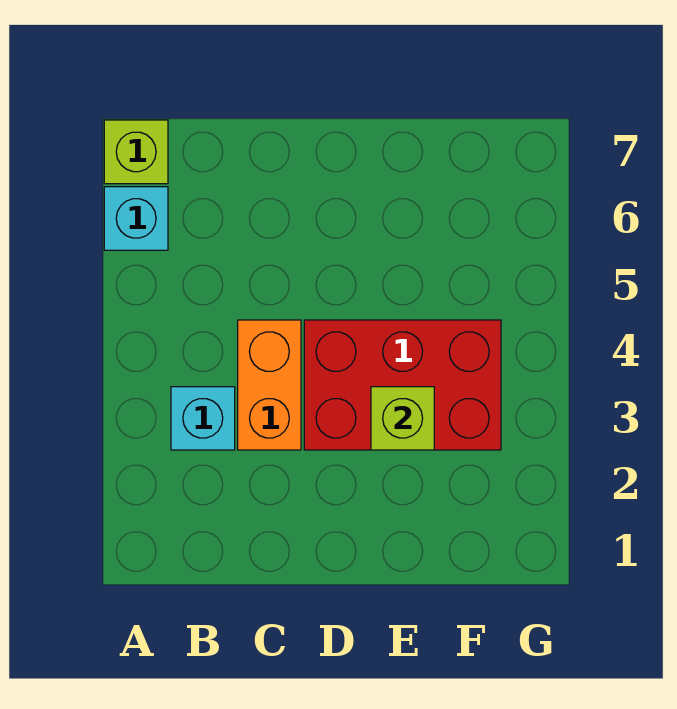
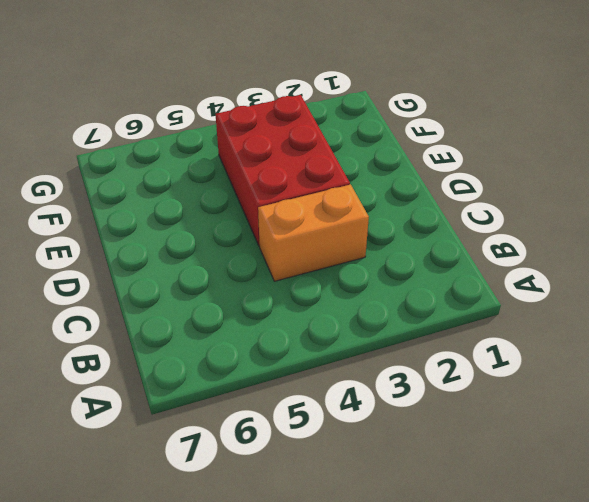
none -> cyan brick A6 level 1
none -> lime brick A7 level 1

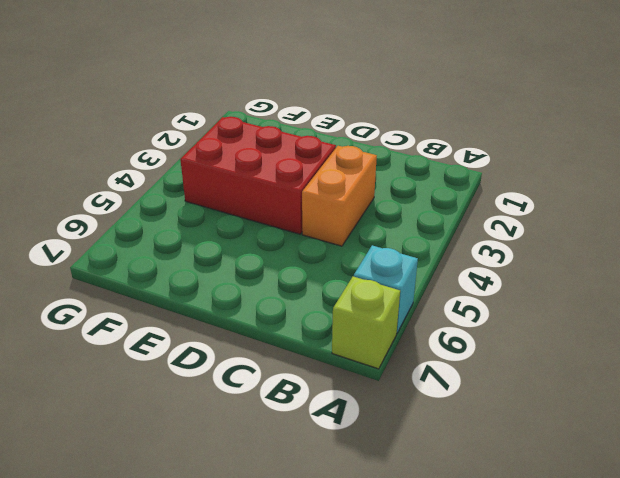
none -> cyan brick B3 level 1
none -> lime brick E3 level 2

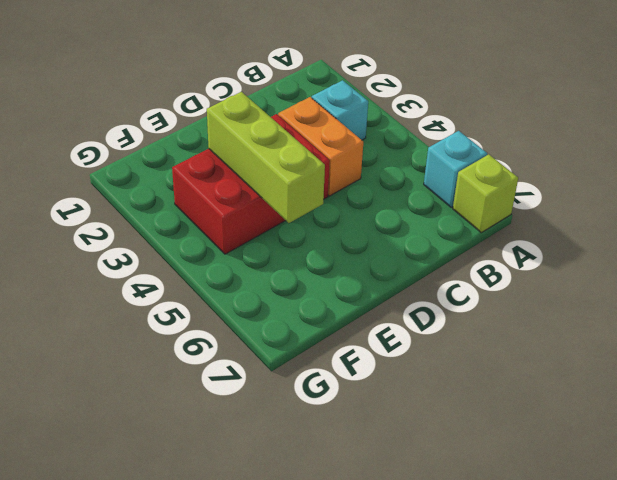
lime brick E3:E5 level 2 -> lime brick E3 level 2

